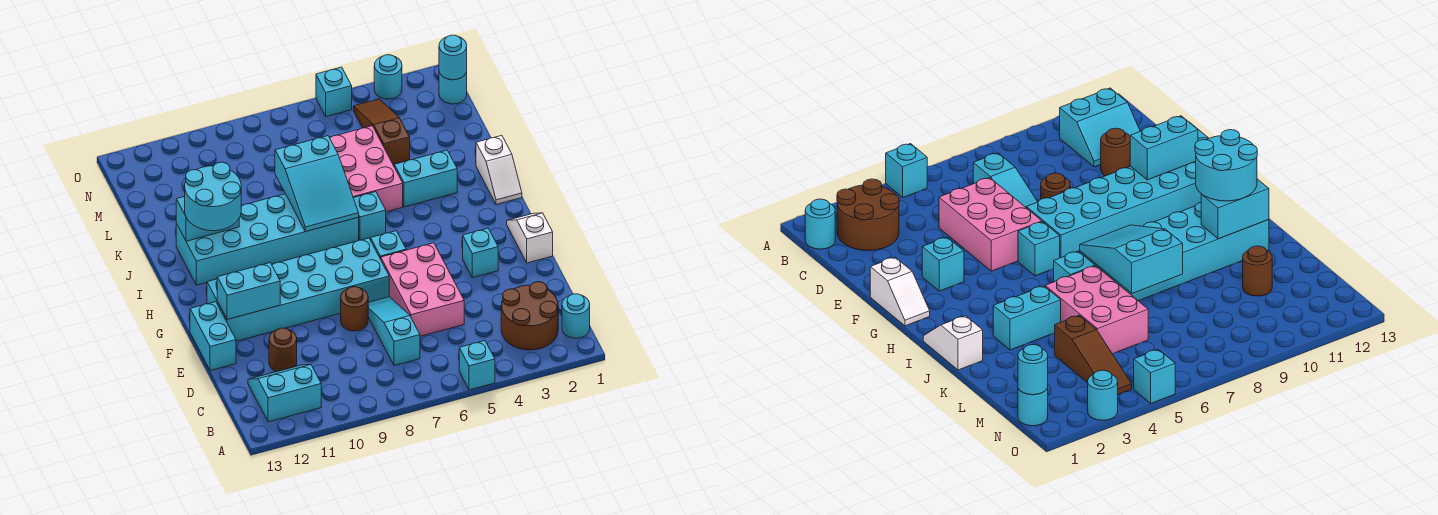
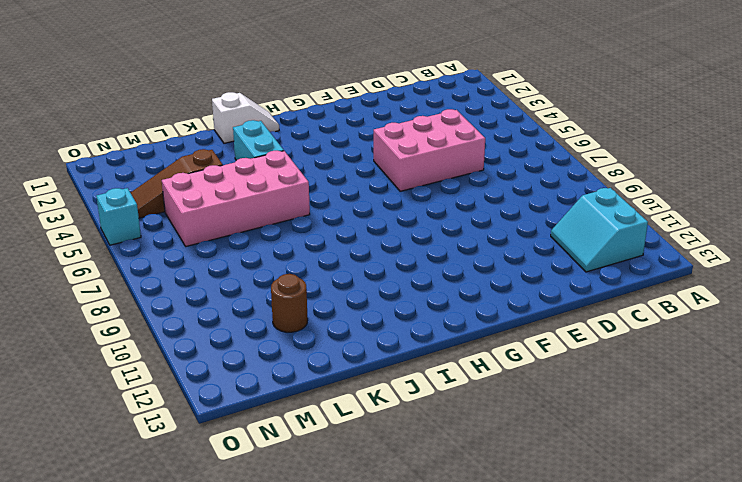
pink brick J5:M6 level 1 -> pink brick J5:L6 level 1
none -> cyan brick A5 level 1
none -> cyan round brick B1 level 1
none -> brown round brick B2:C3 level 1

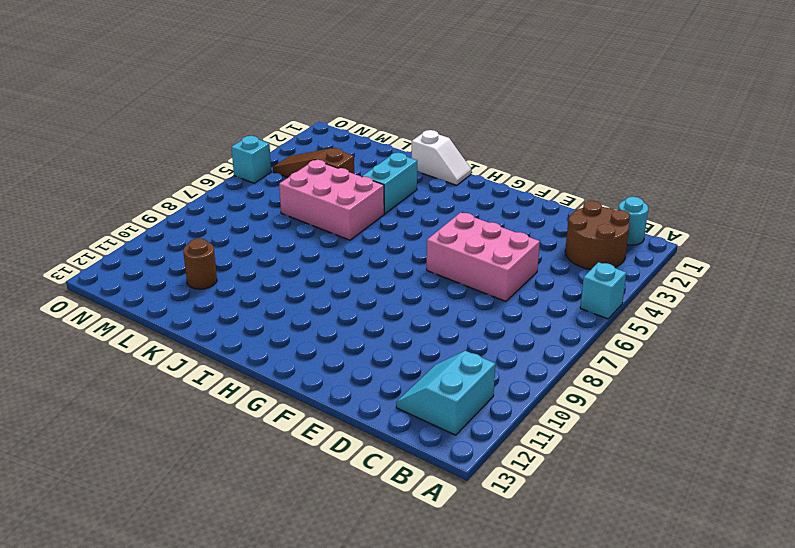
none -> cyan slope C7:E7 level 1 top C
none -> brown round brick D11 level 1
none -> brown round brick E8 level 1

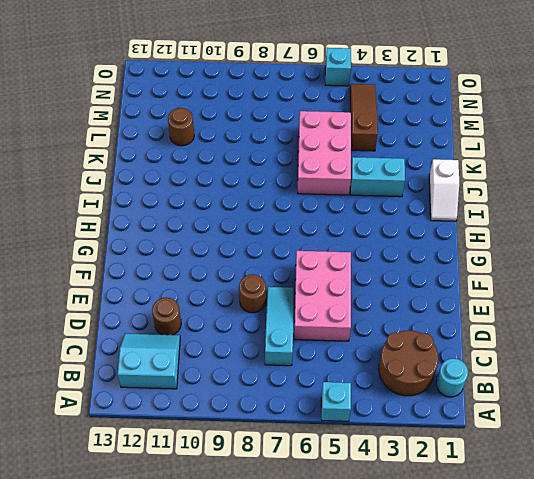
none -> cyan brick E13:F13 level 1
none -> white slope F1:G1 level 1 top F
none -> cyan brick F3 level 1

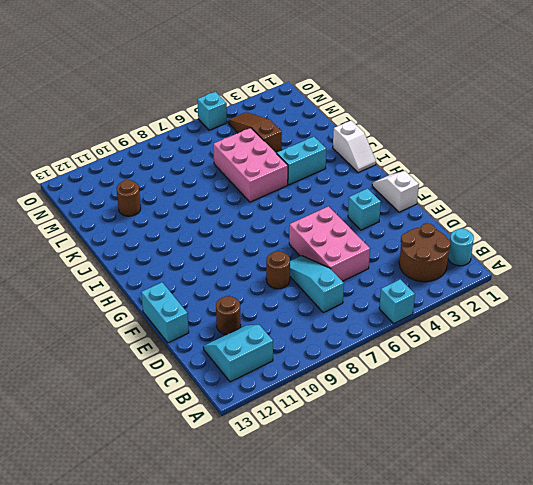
none -> cyan brick F7:G12 level 1
none -> cyan brick G6 level 1
none -> cyan brick I6 level 1

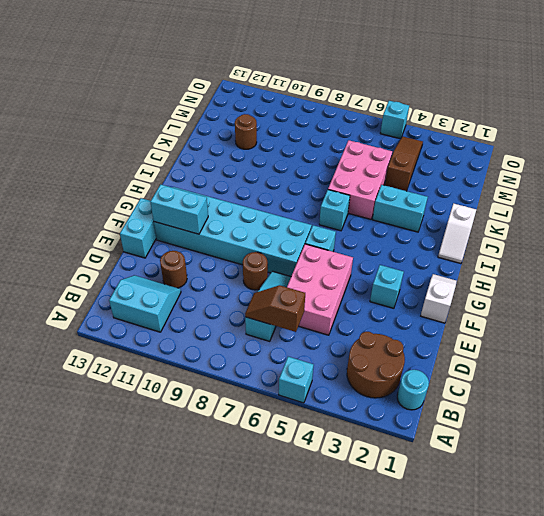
brown slope C6:C7 level 2 top 6 -> none
none -> cyan brick I7:J12 level 1
none -> cyan round brick N1 level 1
none -> cyan round brick O3 level 1

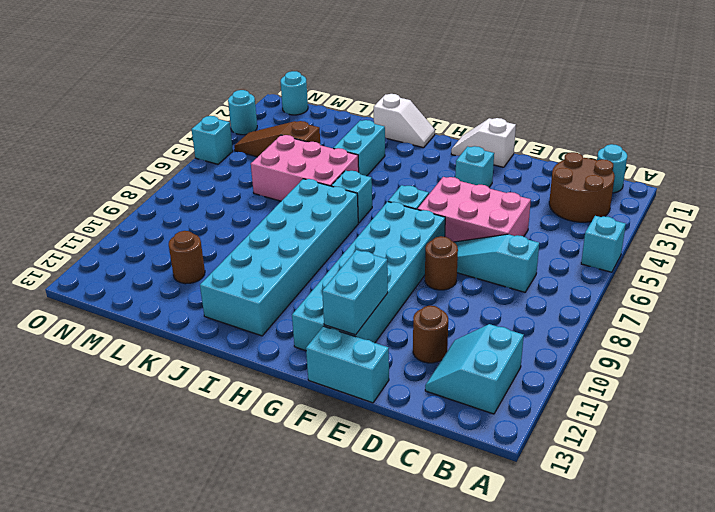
none -> cyan slope I7:K8 level 2 top K
none -> cyan brick J11:J12 level 2
none -> cyan round brick N1 level 2

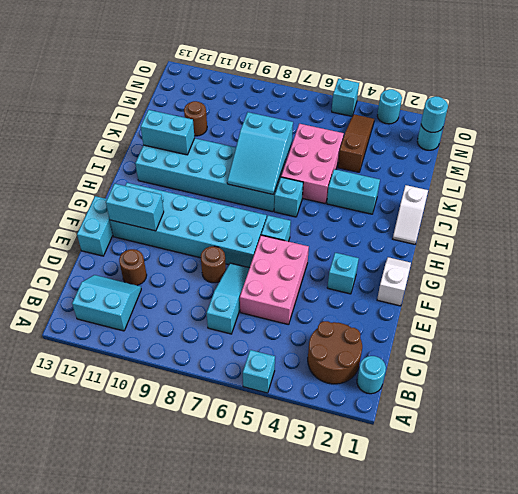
none -> cyan round brick I11:J12 level 3

